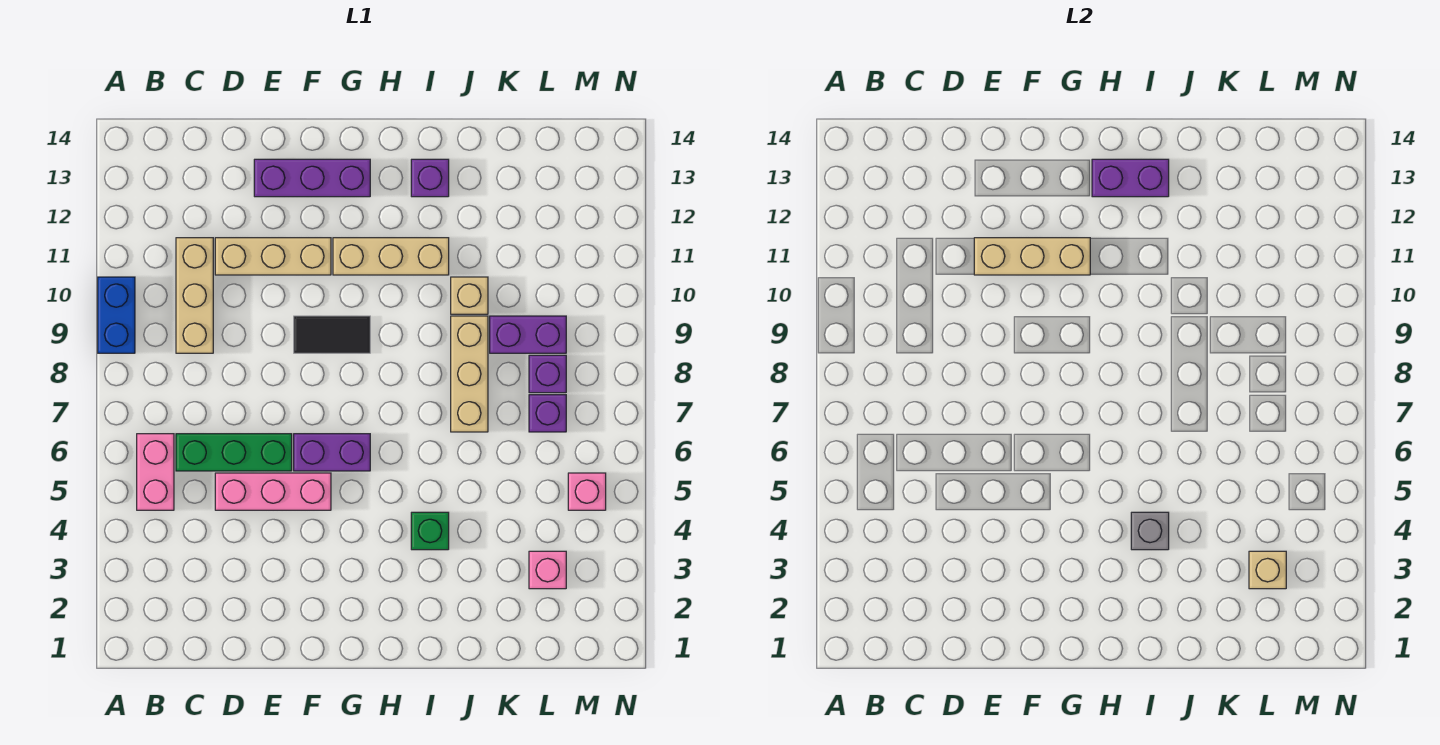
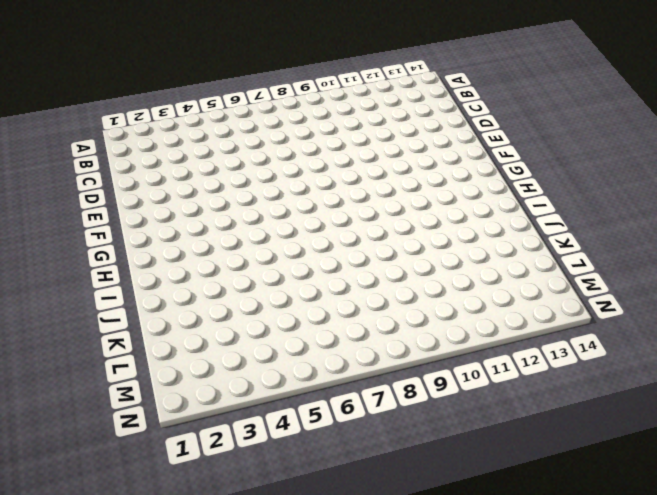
none -> blue brick A9:A10 level 1
none -> pink brick B5:B6 level 1
none -> green brick C6:E6 level 1

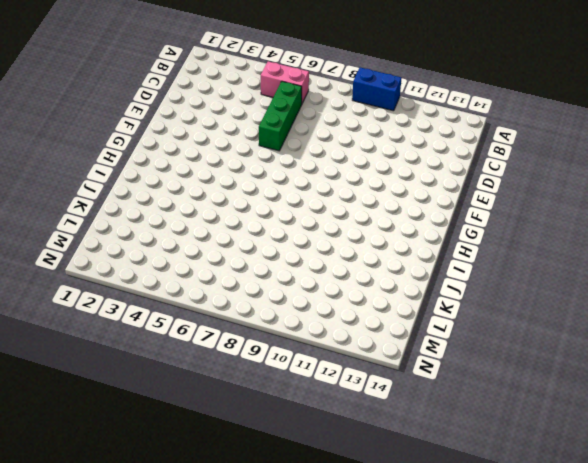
none -> tan brick C9:C11 level 1
none -> pink brick D5:F5 level 1
none -> tan brick D11:F11 level 1

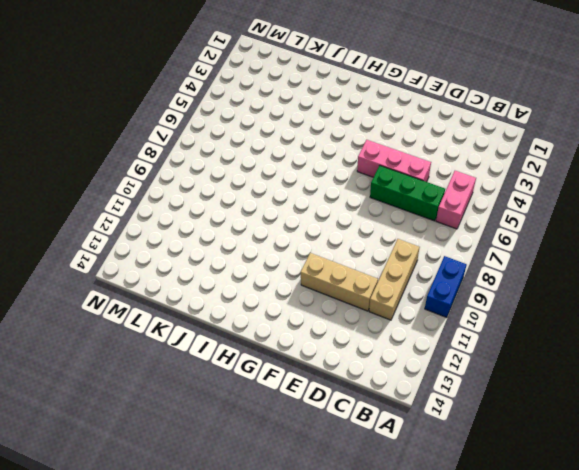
none -> purple brick E13:G13 level 1
none -> purple brick F6:G6 level 1
none -> black tile F9:G9 level 1

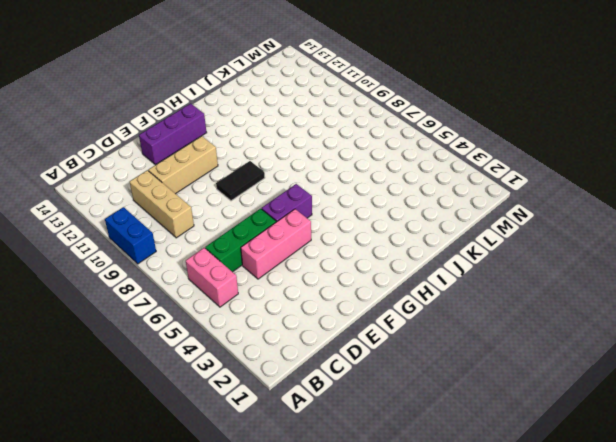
none -> tan brick G11:I11 level 1
none -> green brick I4 level 1
none -> purple brick I13 level 1

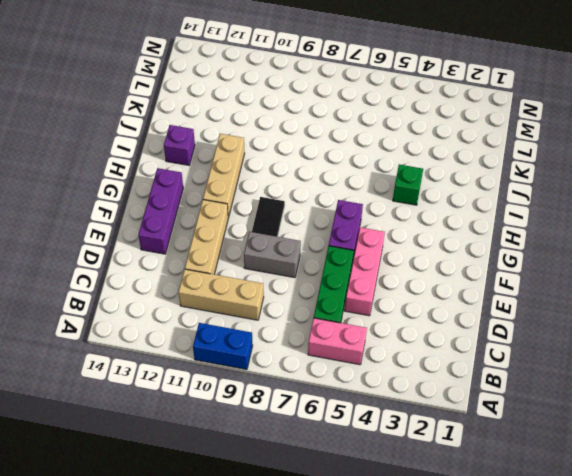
grey brick E8:E9 level 1 -> none
none -> tan brick J7:J9 level 1
none -> tan brick J10 level 1
none -> purple brick K9:L9 level 1

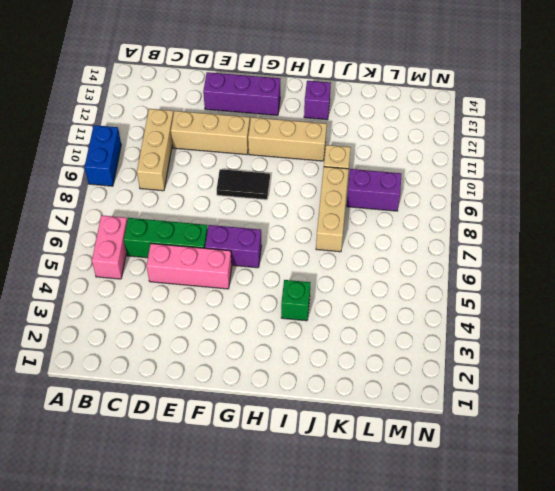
none -> pink brick L3 level 1
none -> purple brick L7 level 1
none -> purple brick L8 level 1

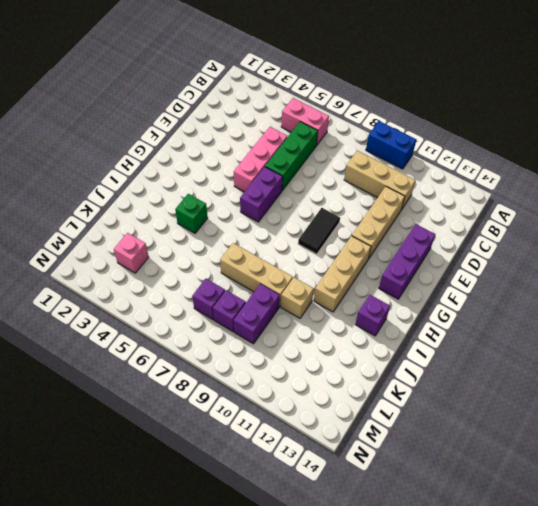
none -> pink brick M5 level 1
none -> tan brick E11:G11 level 2
none -> purple brick H13:I13 level 2

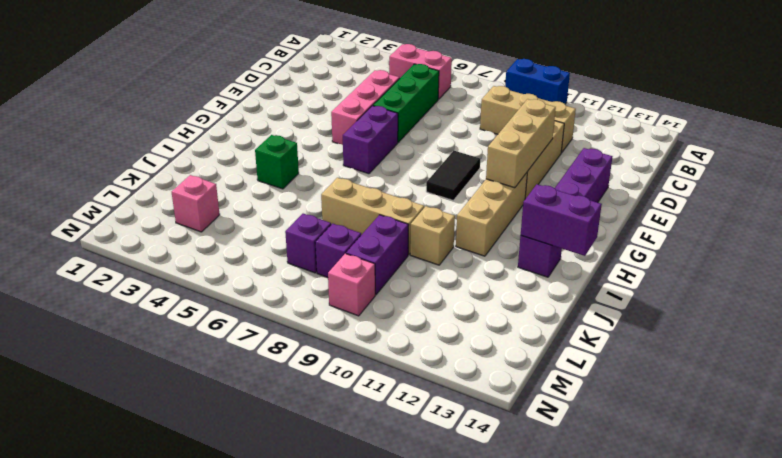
purple brick I13:I14 level 2 -> purple brick H13:I13 level 2
pink brick M9 level 1 -> pink brick M5 level 1
none -> grey brick I4 level 2
none -> tan brick L3 level 2

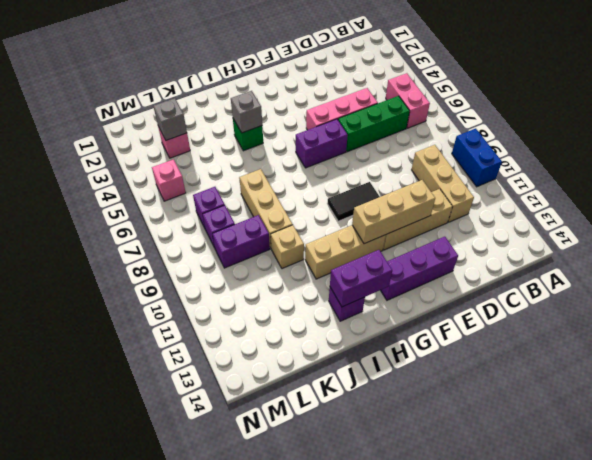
grey brick L3 level 2 -> tan brick L3 level 2

